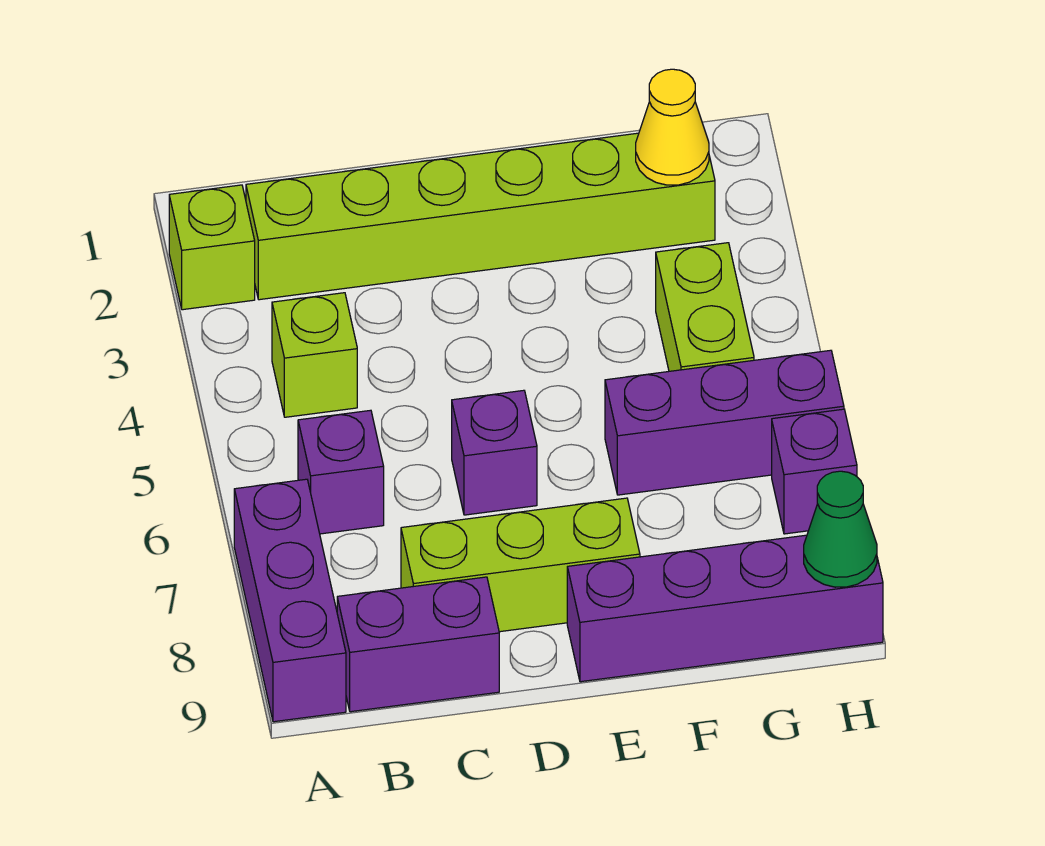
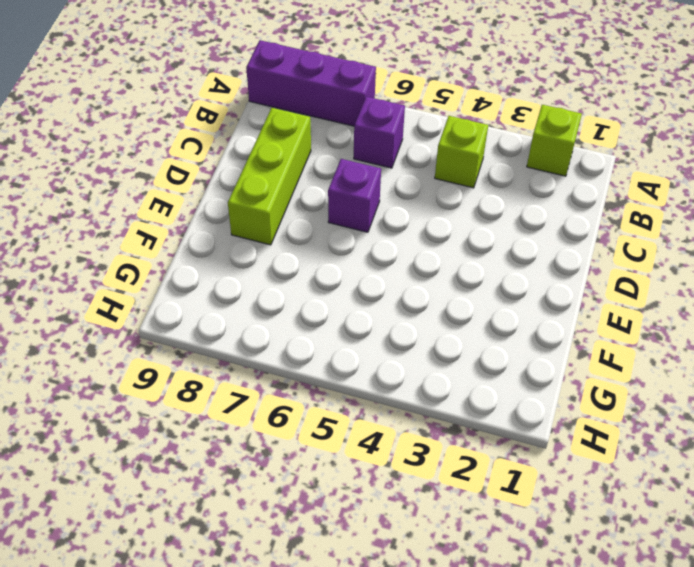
none -> lime brick B2:G2 level 1
none -> purple brick B9:C9 level 1
none -> purple brick E9:H9 level 1

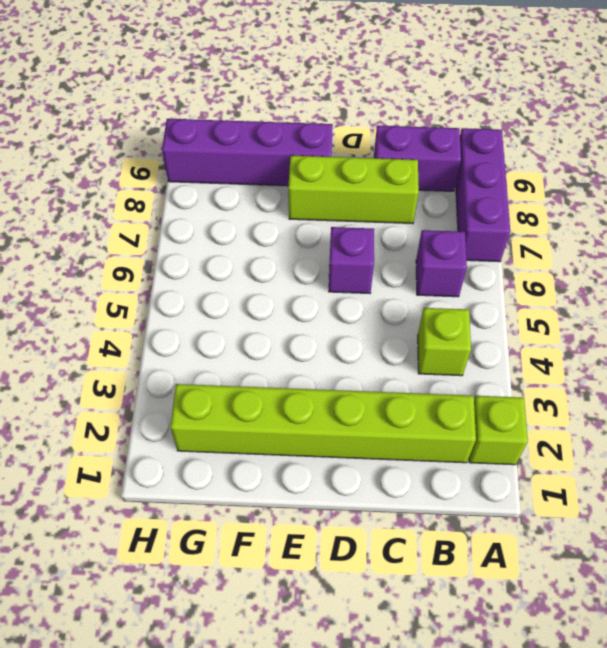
none -> purple brick F6:H6 level 1
none -> lime brick G4:G5 level 1
none -> purple brick H7 level 1

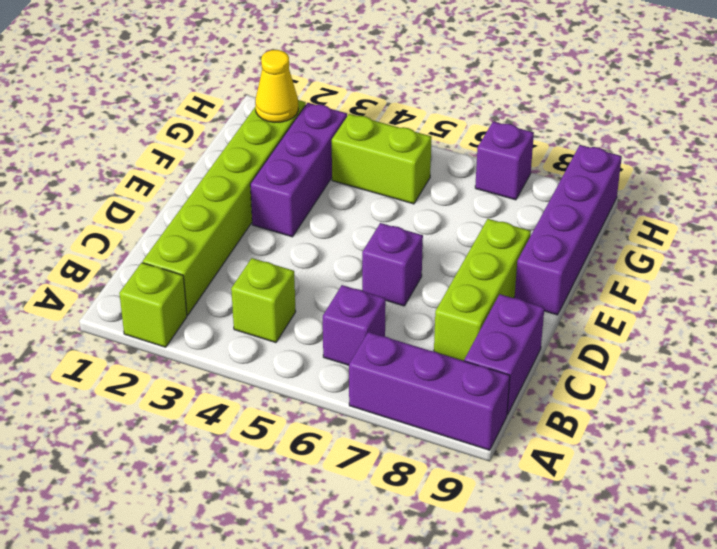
purple brick E3:G3 level 1 -> purple brick F6:H6 level 1
none -> green cone H9 level 2

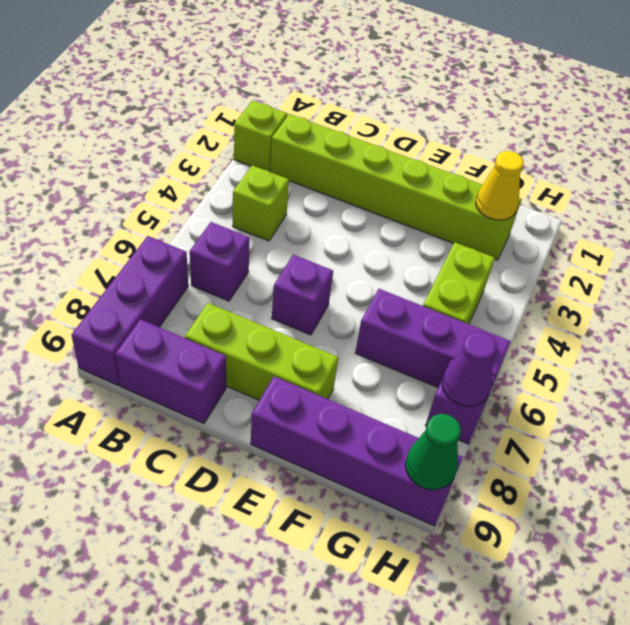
purple cone H7 level 2 -> none

